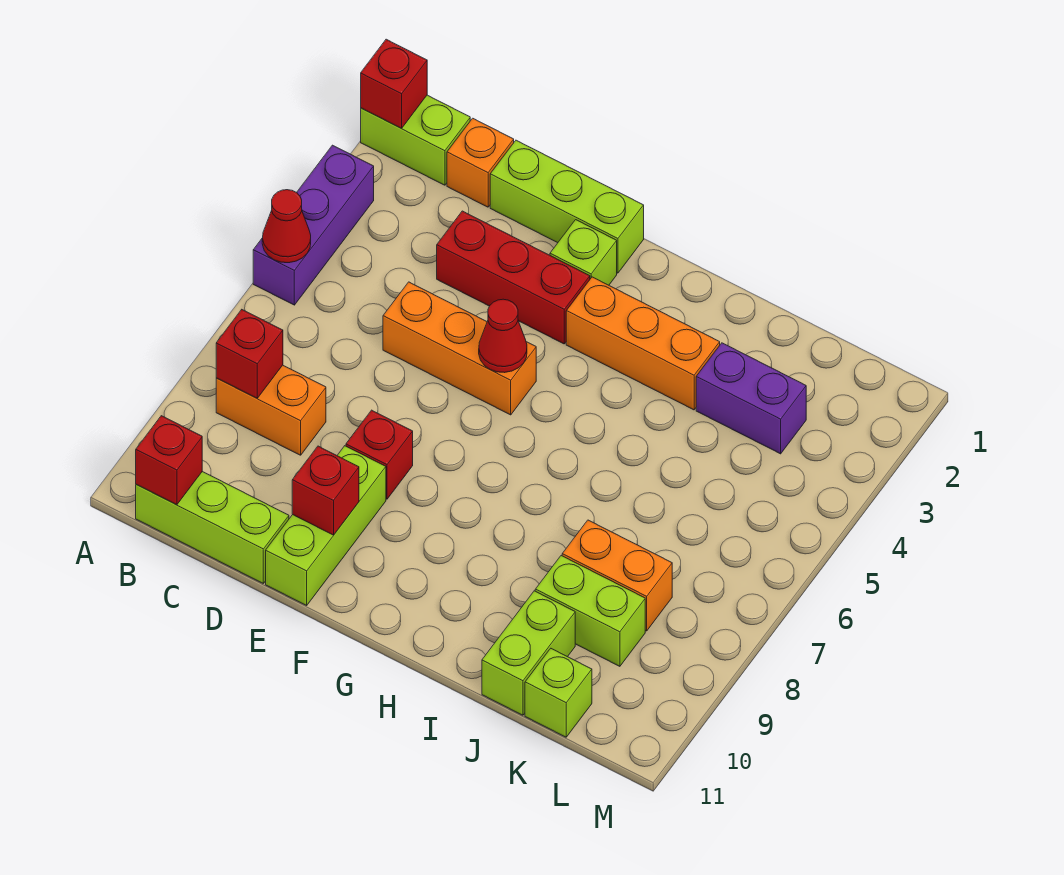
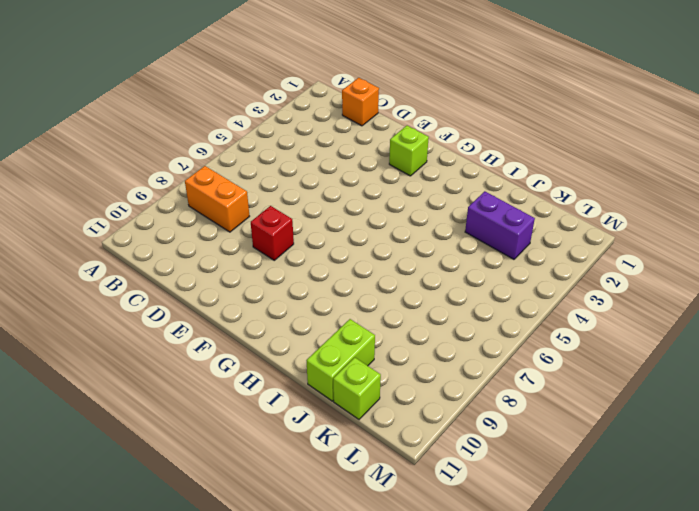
none -> lime brick A1:B1 level 1
none -> purple brick A3:A5 level 1
none -> lime brick B11:D11 level 1

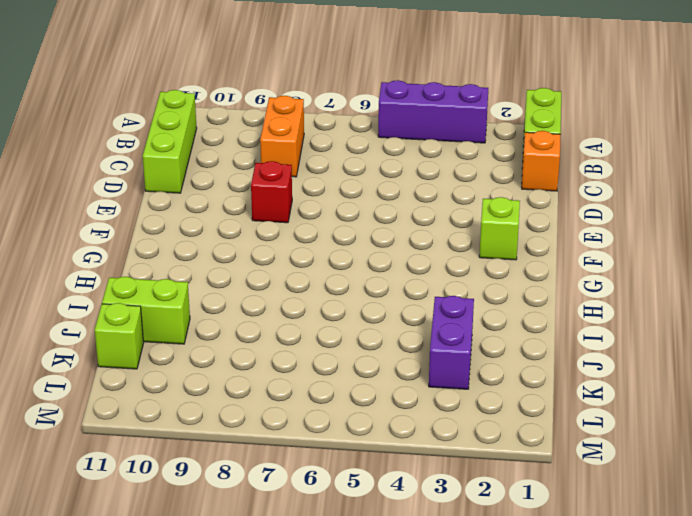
none -> lime brick D1:F1 level 1
none -> red brick D3:F3 level 1
none -> orange brick D5:F5 level 1

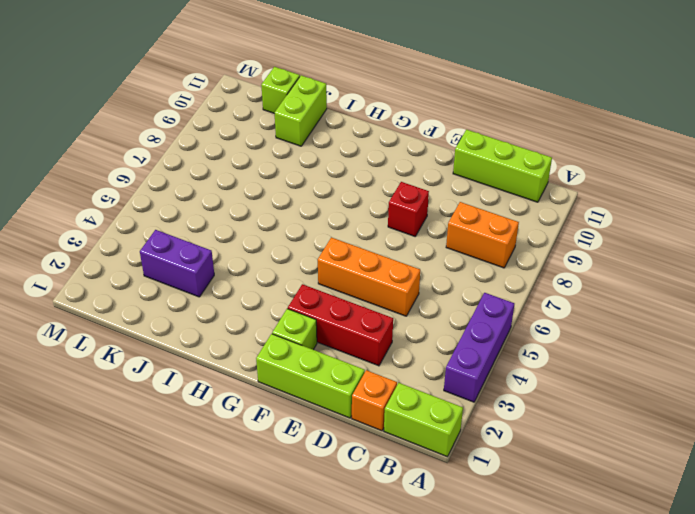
none -> lime brick E9:E11 level 1
none -> orange brick G3:I3 level 1
none -> orange brick J8:K8 level 1

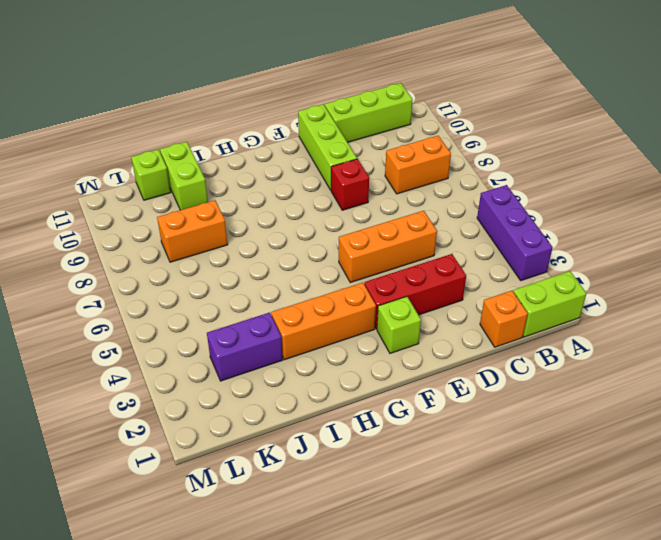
none -> lime brick D1:F1 level 1
none -> lime brick J9:K9 level 1
none -> red brick A1 level 2

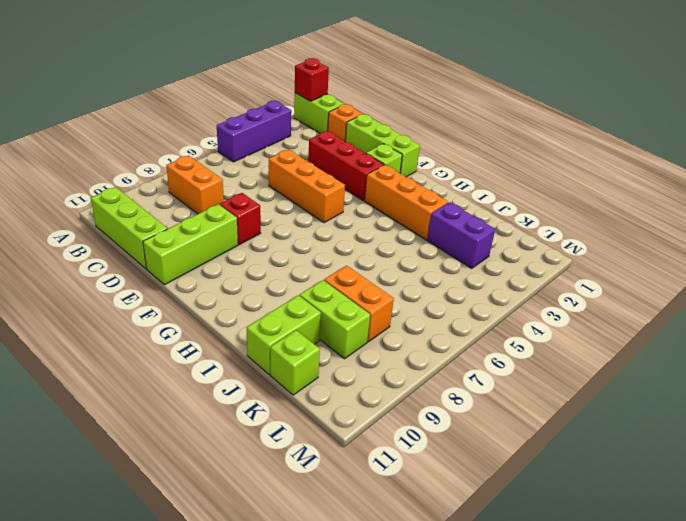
none -> red cone A5 level 2
none -> red brick B8 level 2
none -> red brick B11 level 2

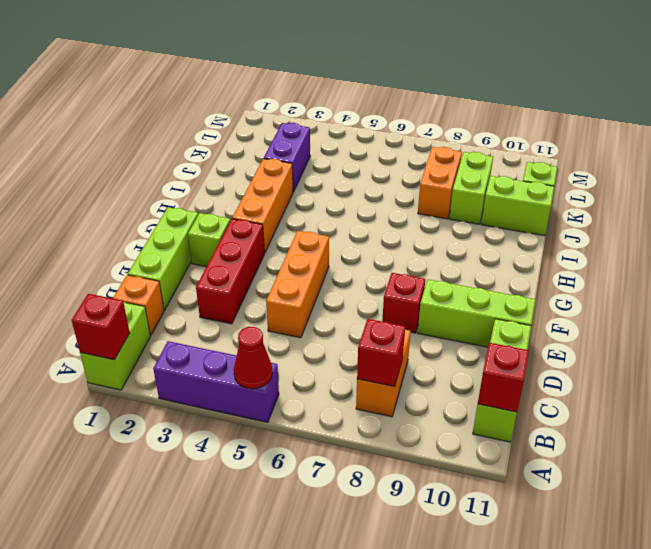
none -> red brick E10 level 2
none -> red cone F5 level 2

